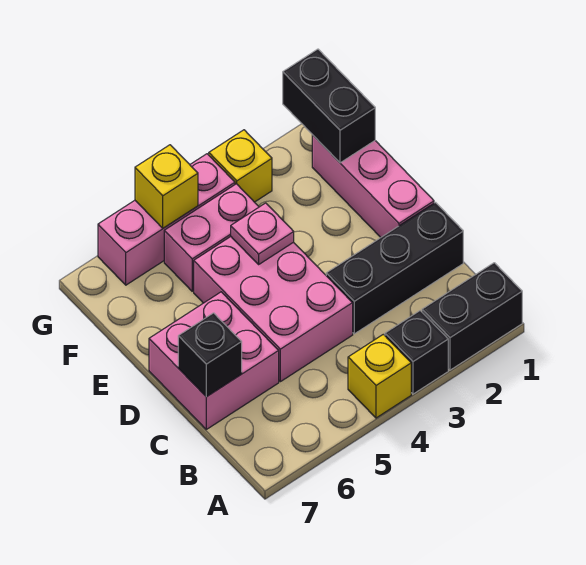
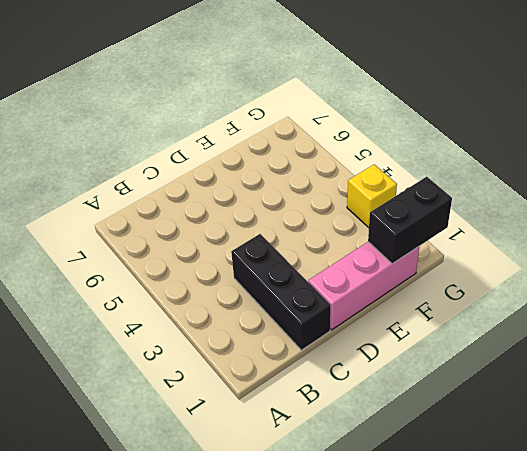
none -> black brick A1:A2 level 1
none -> black brick A3 level 1
none -> yellow brick A4 level 1

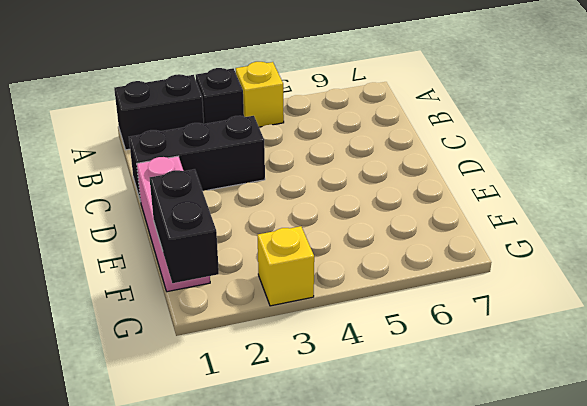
none -> pink brick C4:E5 level 1
none -> pink brick C6:D7 level 1
none -> pink brick F4:F5 level 1

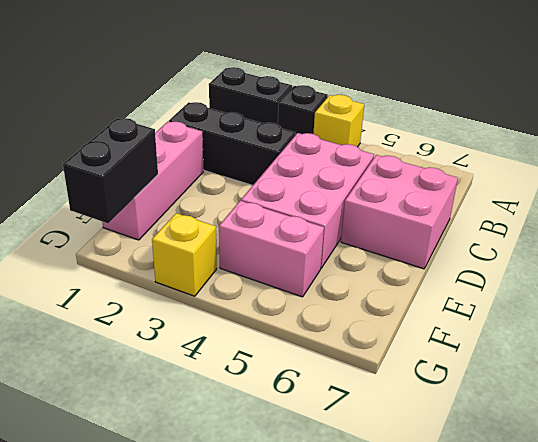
none -> pink brick G4:G6 level 1
none -> black brick C7 level 2
none -> pink plate E4 level 2

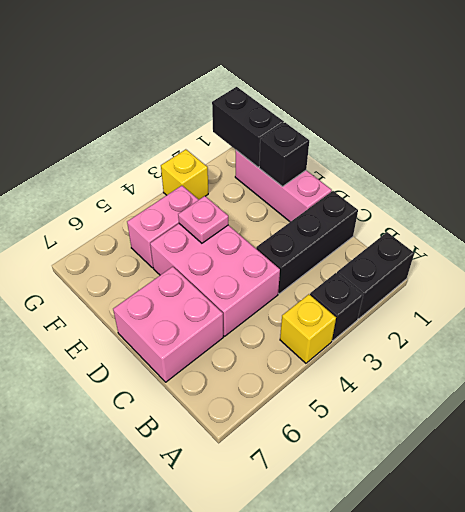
black brick E1 level 2 -> black brick C7 level 2
none -> pink brick G4:G6 level 1
none -> yellow brick G5 level 2

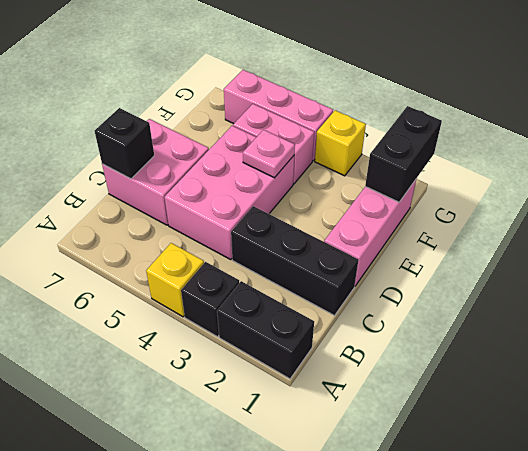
none -> yellow brick G5 level 2

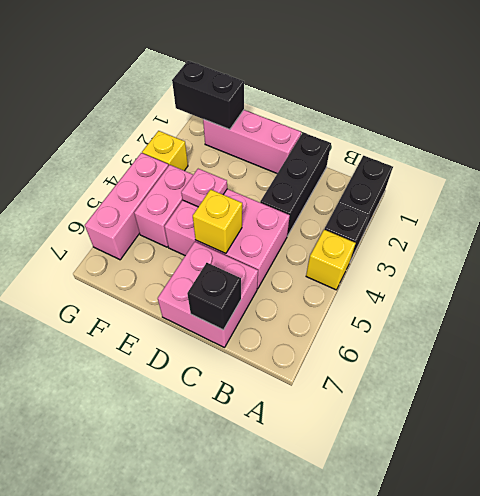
yellow brick D5 level 2 -> yellow brick G5 level 2

